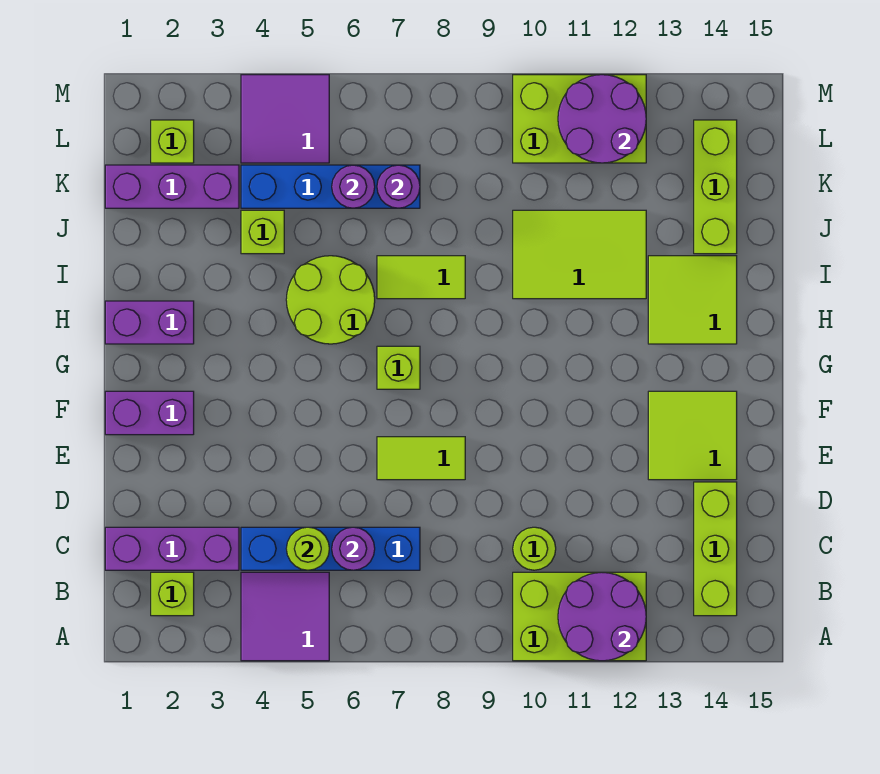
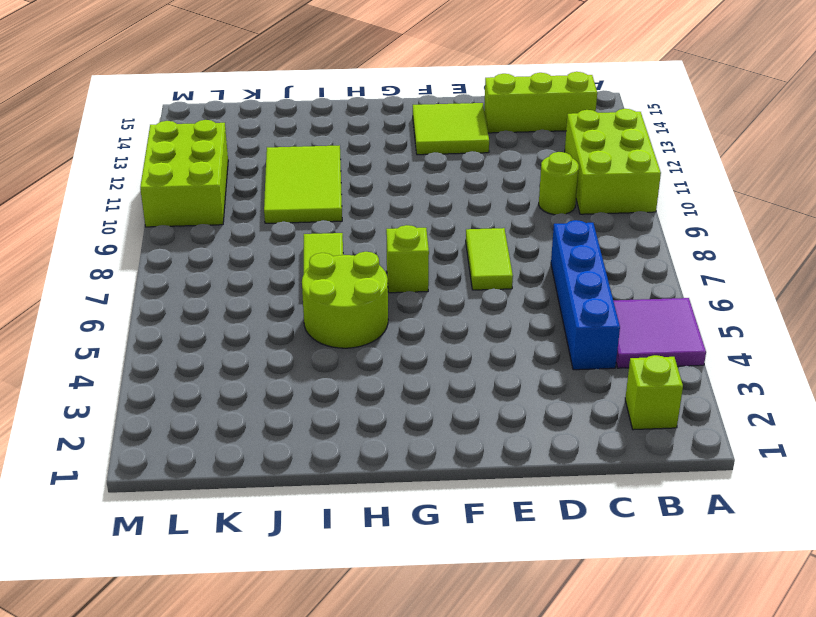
none -> purple brick C1:C3 level 1
none -> purple brick F1:F2 level 1
none -> purple brick H1:H2 level 1

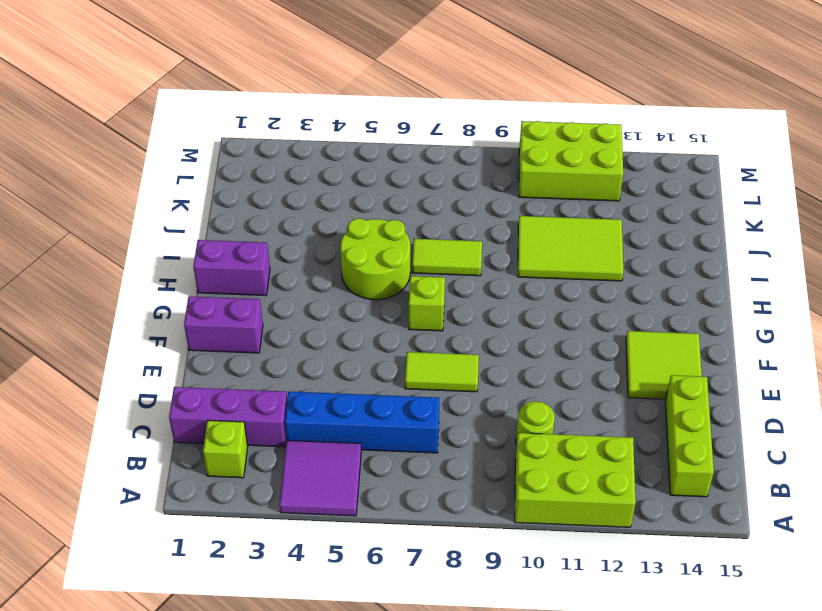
none -> lime tile H13:I14 level 1
none -> lime brick J4 level 1
none -> lime brick J14:L14 level 1

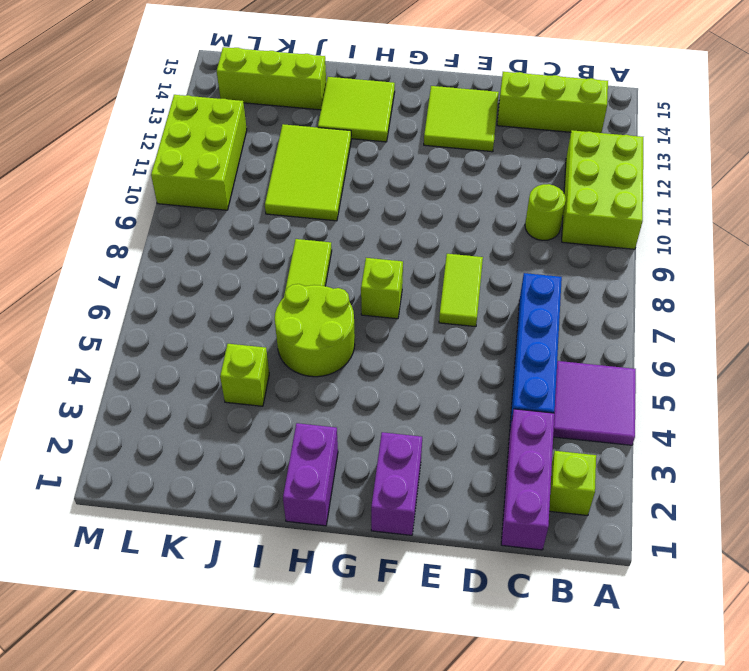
none -> purple brick K1:K3 level 1
none -> blue brick K4:K7 level 1
none -> lime brick L2 level 1

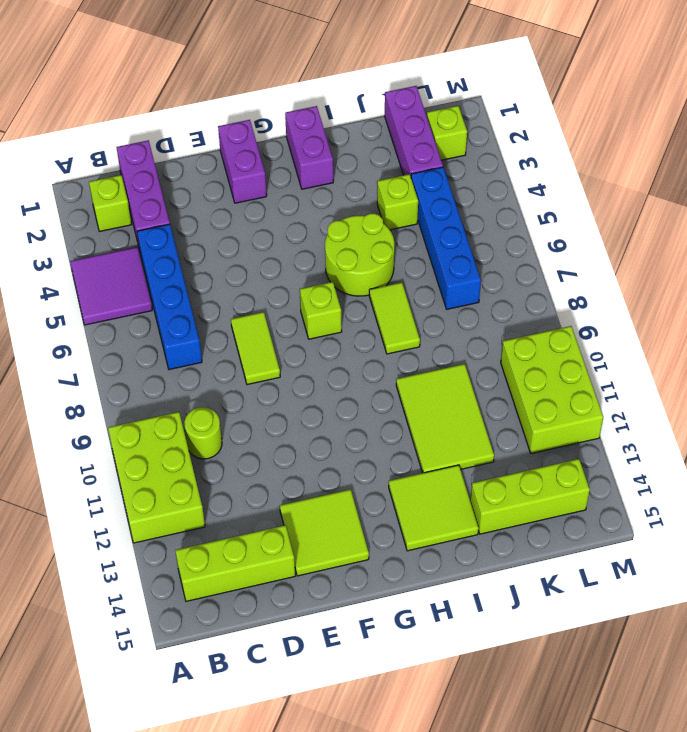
none -> purple tile L4:M5 level 1
none -> purple round brick A11:B12 level 2
none -> lime round brick C5 level 2

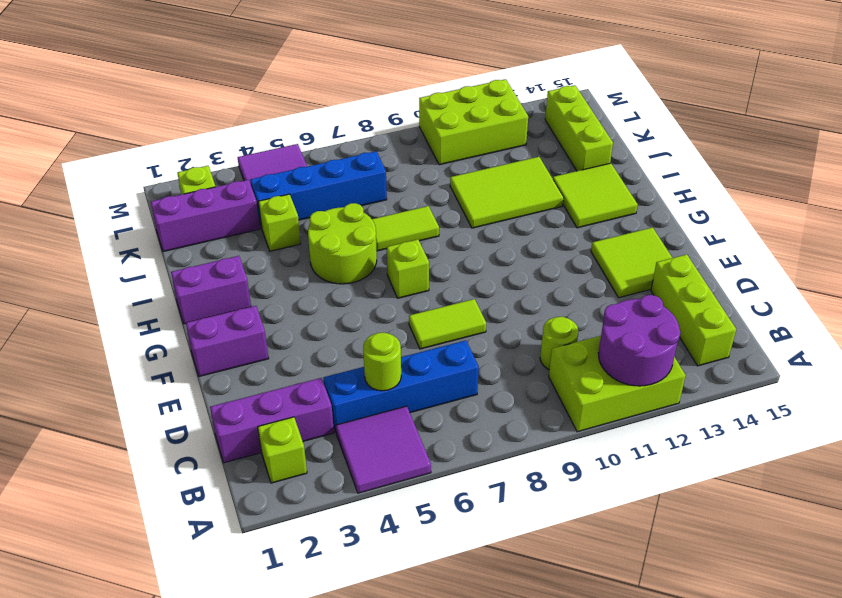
none -> purple round brick C6 level 2
none -> purple round brick K6 level 2
none -> purple round brick K7 level 2

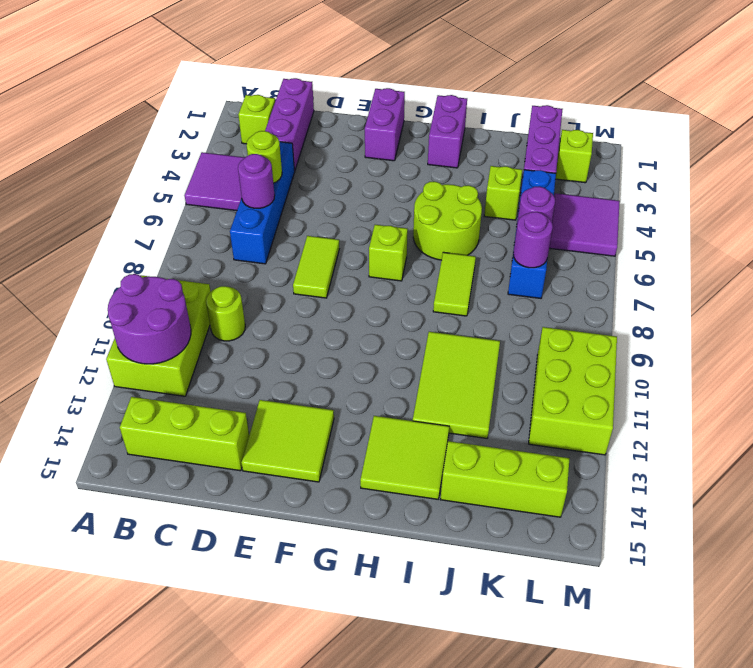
none -> purple round brick L11:M12 level 2

